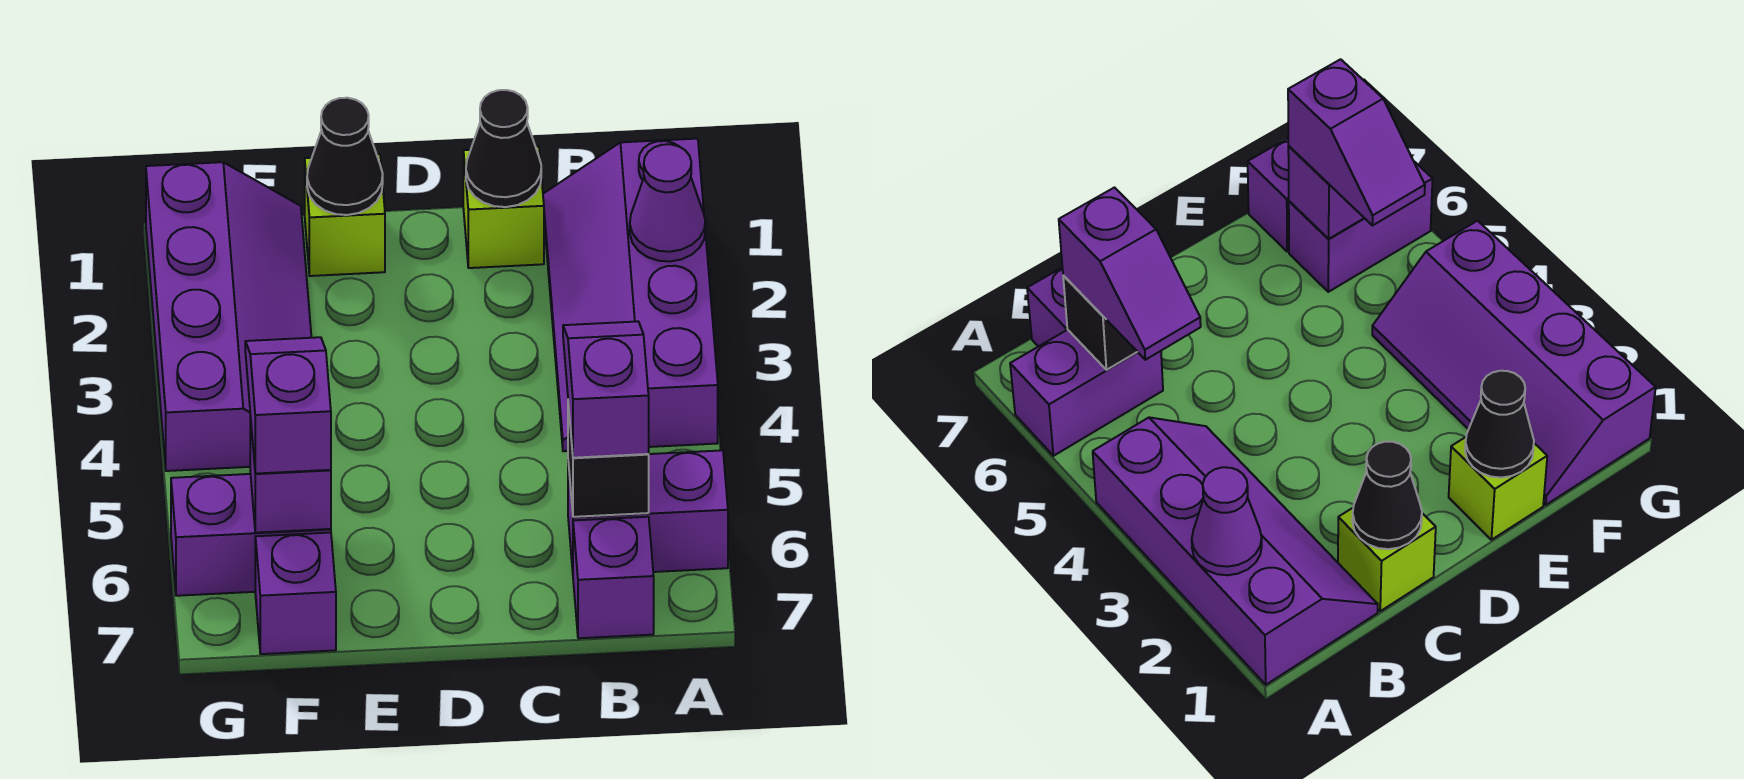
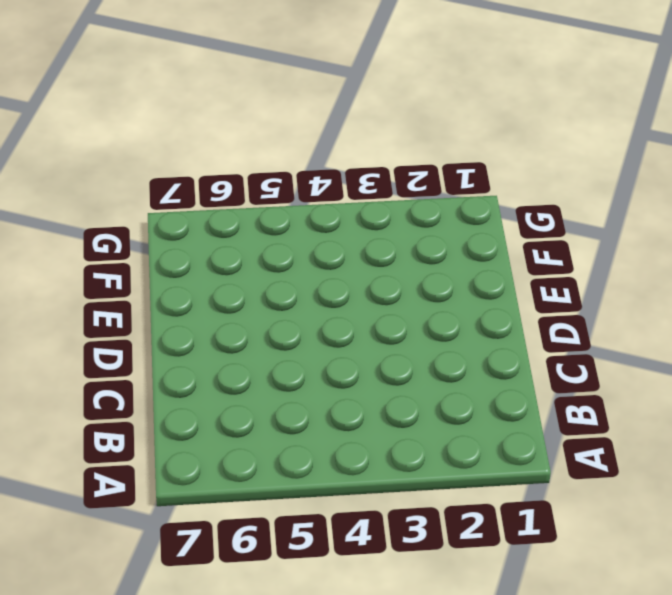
none -> purple slope A1:B4 level 1 top A
none -> purple brick A6:B6 level 1
none -> purple brick B7 level 1

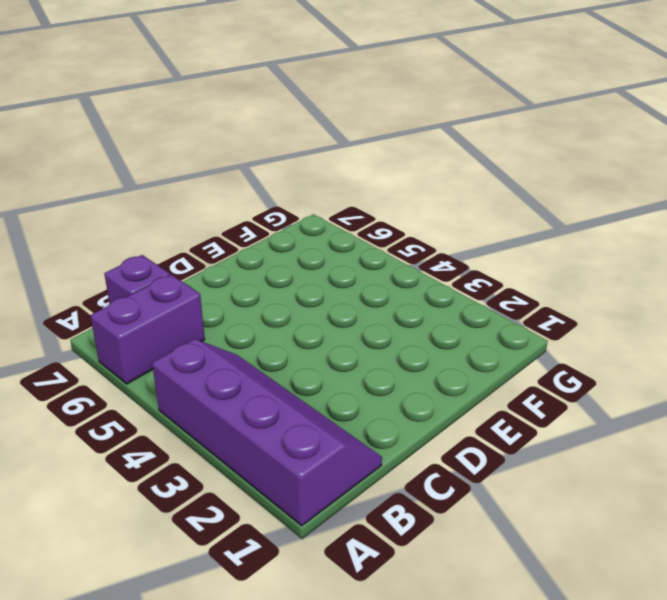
none -> lime brick C1 level 1
none -> lime brick E1 level 1
none -> purple slope F1:G4 level 1 top G

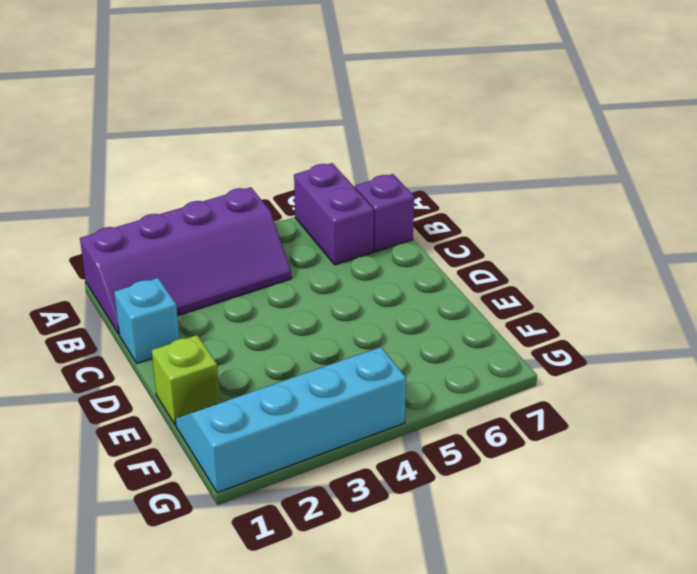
cyan brick C1 level 1 -> lime brick C1 level 1
cyan slope F1:G4 level 1 top G -> purple slope F1:G4 level 1 top G
none -> purple brick F6:G6 level 1
none -> purple brick F7 level 1
none -> purple cone A2 level 2

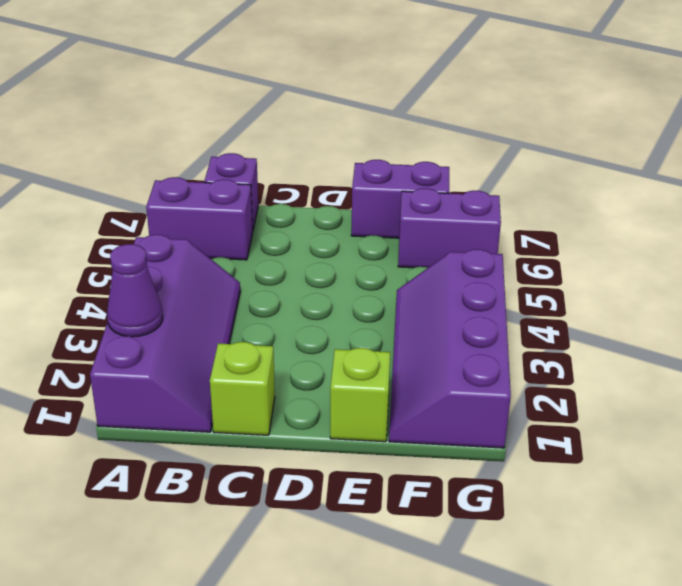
purple brick E7:F7 level 1 -> purple brick F7 level 1
none -> black brick B6 level 2
none -> black cone C1 level 2
none -> black cone E1 level 2

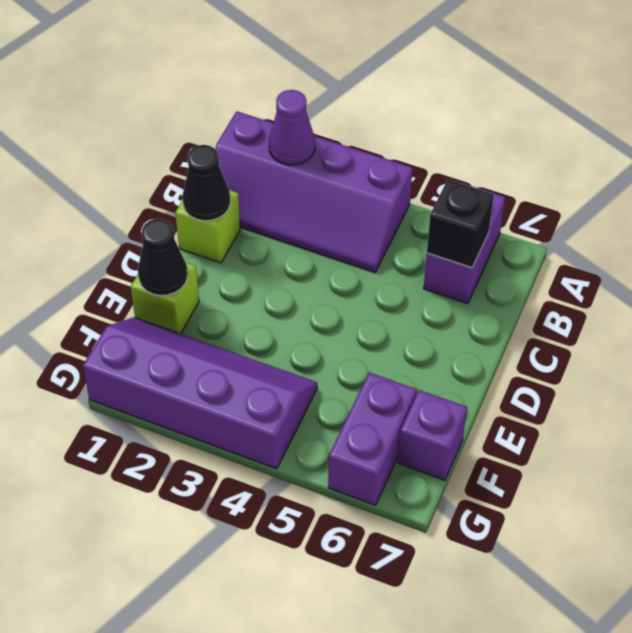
none -> purple brick B7 level 1
none -> purple brick F6 level 2
none -> purple slope B5:B6 level 3 top 6

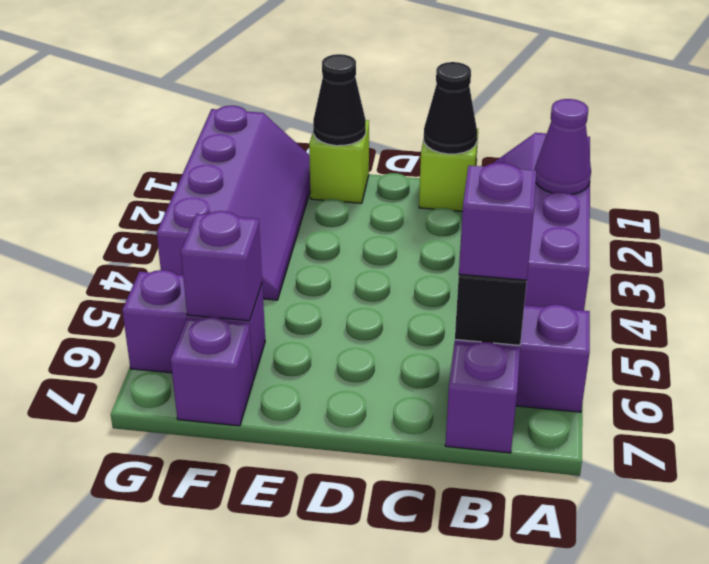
none -> purple slope F5:F6 level 3 top 6

